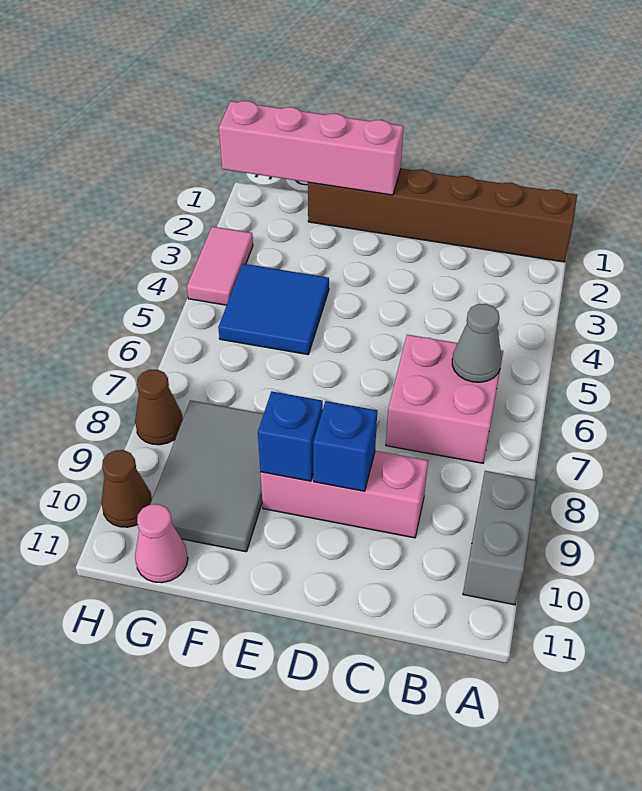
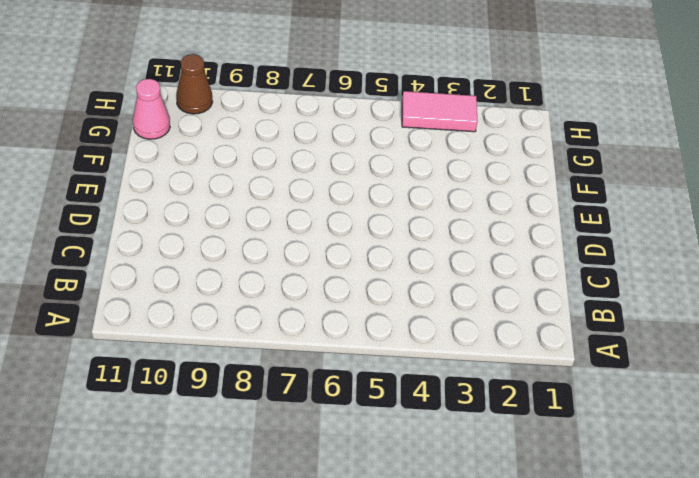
none -> brown brick A1:F1 level 1
none -> grey brick A9:A10 level 1
none -> pink brick B6:C7 level 1

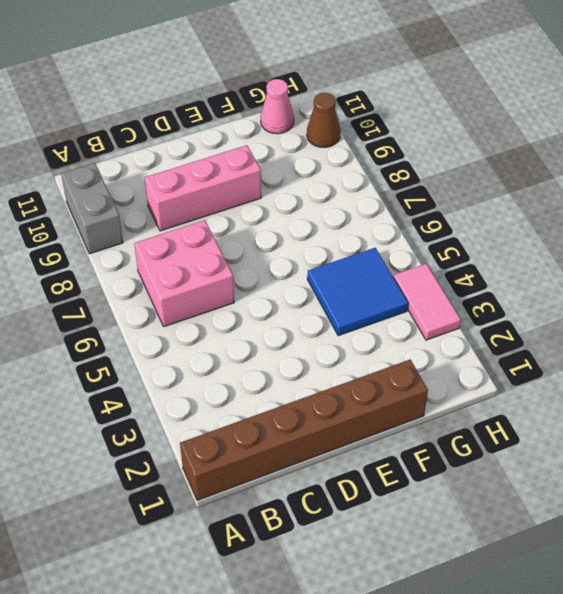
none -> grey tile F8:G10 level 1
none -> brown cone H8 level 1
none -> grey cone B6 level 2

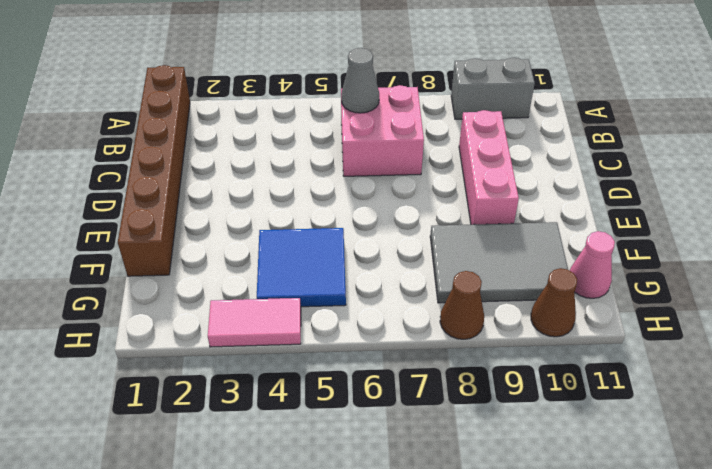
none -> blue brick D9 level 2
none -> pink brick E1:H1 level 2
none -> blue brick E9 level 2

